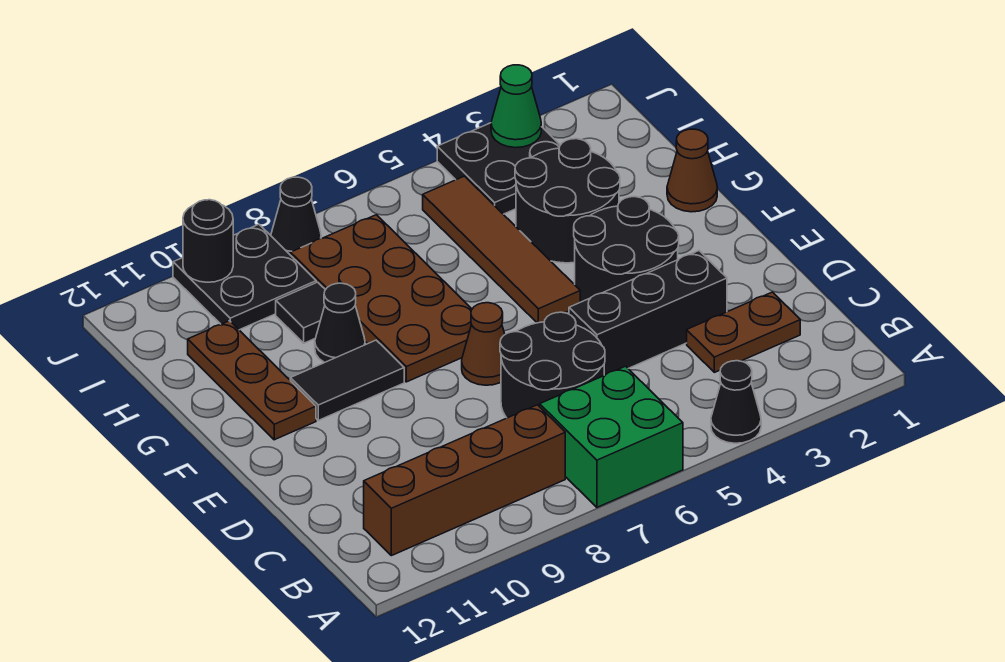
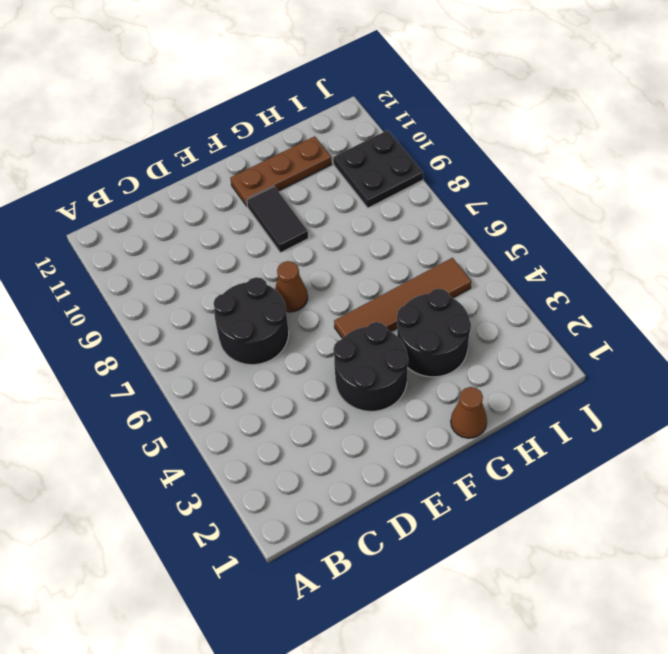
none -> black cone A4 level 1
none -> green brick A6:B7 level 1
none -> brown brick B8:B11 level 1

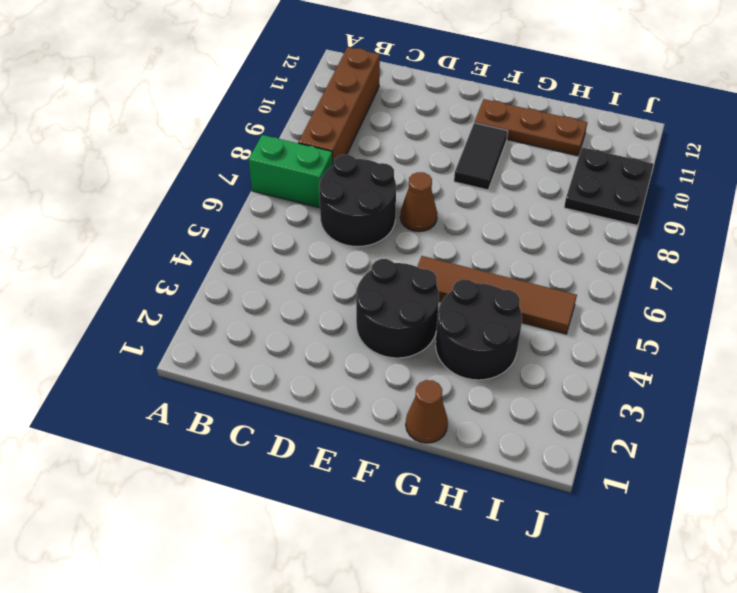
green brick A7:B7 level 1 -> green brick A6:B7 level 1
none -> black cone A4 level 1
none -> brown plate C2:C3 level 1
none -> black brick D3:D5 level 1

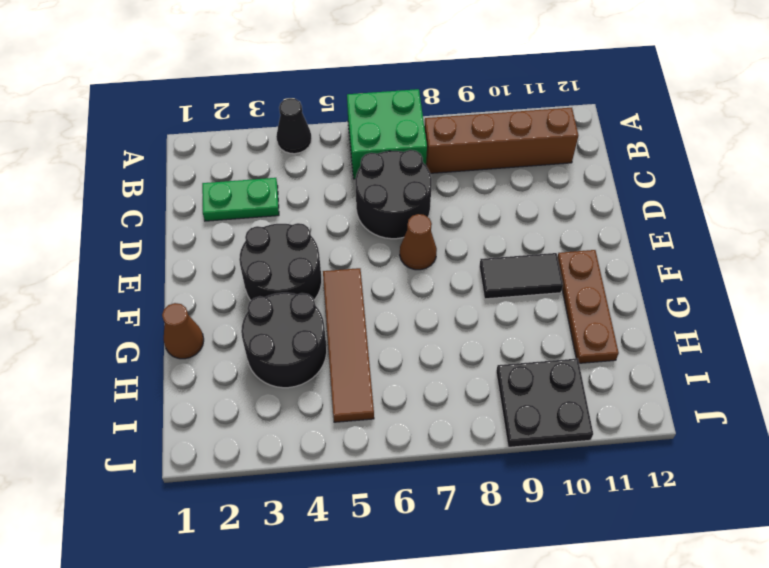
green plate C2:C3 level 1 -> brown plate C2:C3 level 1
none -> black brick D3:D5 level 1
none -> brown plate F7:I8 level 1
none -> black cone G9 level 1

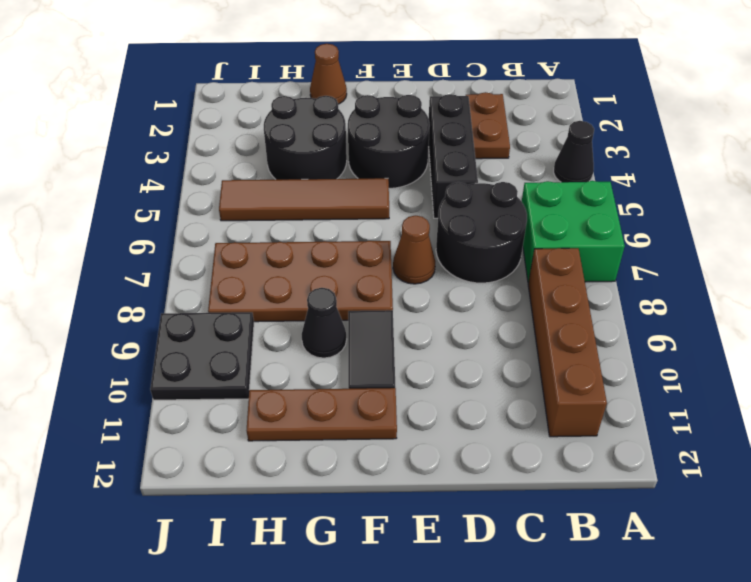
none -> black tile H9 level 1
none -> black plate I3:J4 level 1
none -> black cone J8 level 1

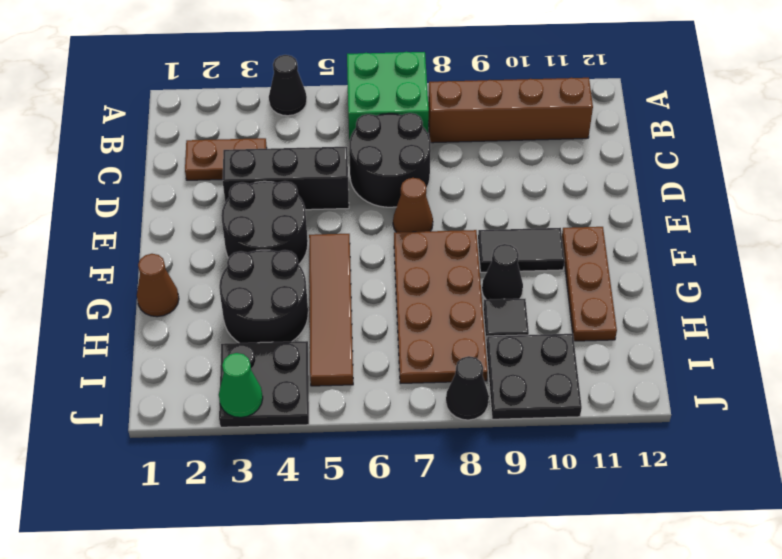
none -> black round brick J10 level 2

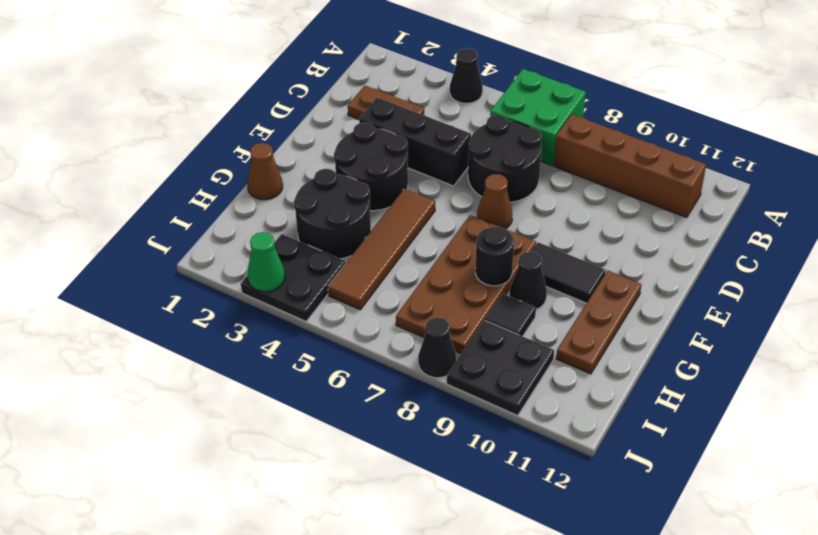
black round brick G8 level 2 -> black round brick J10 level 2

